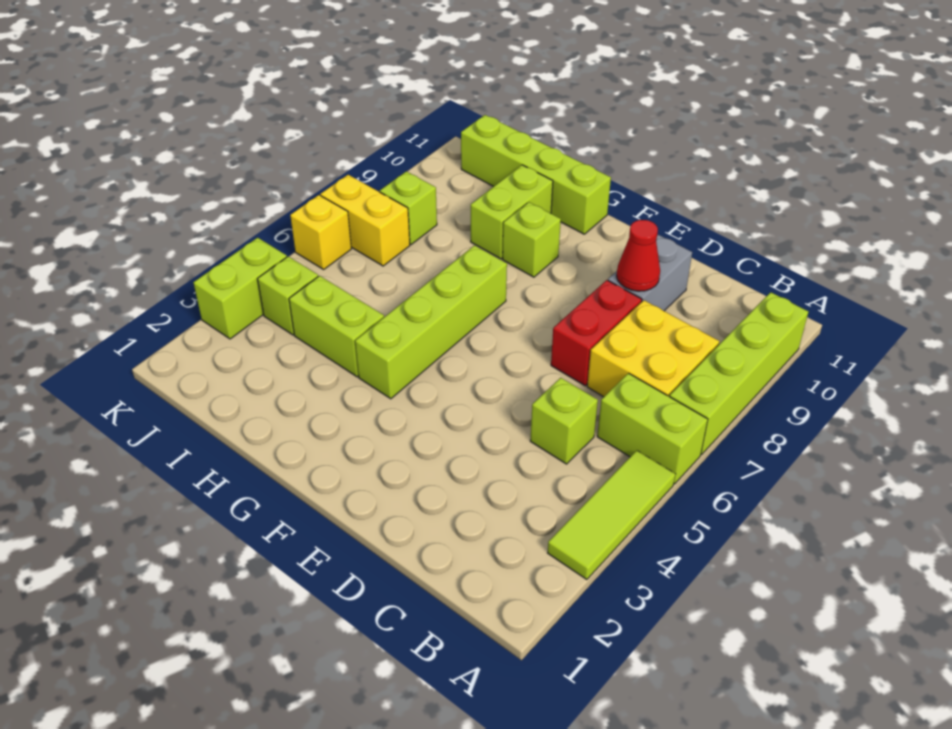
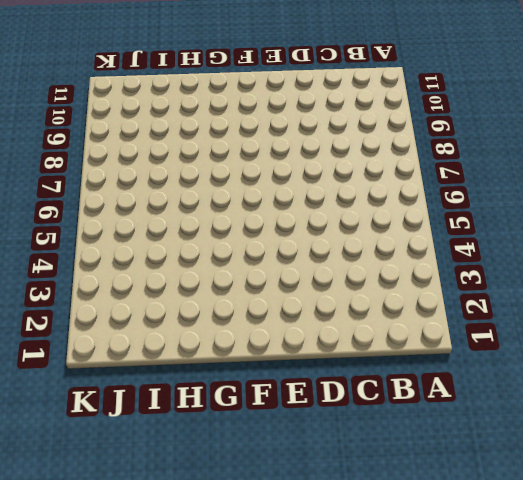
none -> lime tile A3:A5 level 1
none -> lime brick A6:B6 level 1
none -> lime brick A7:A10 level 1

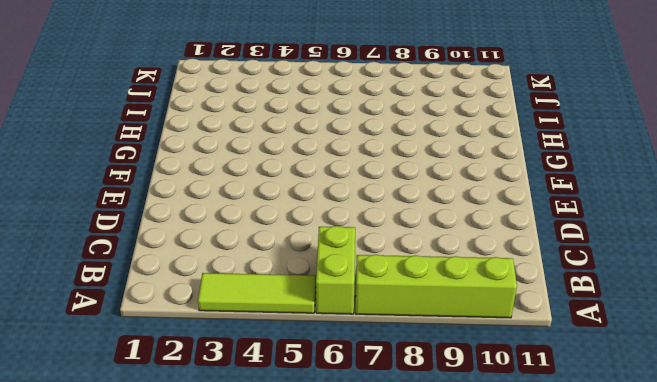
none -> yellow brick B7:C8 level 1
none -> lime brick C5 level 1
none -> red brick D7:D8 level 1

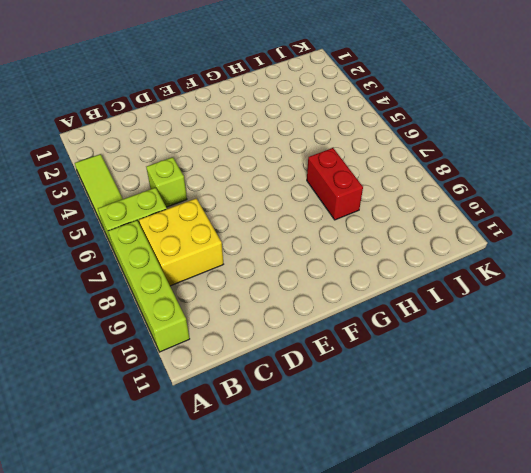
red brick H7:H8 level 1 -> red brick D7:D8 level 1
none -> grey brick D9:D10 level 1
none -> lime brick G4:G7 level 1
none -> lime brick G9 level 1

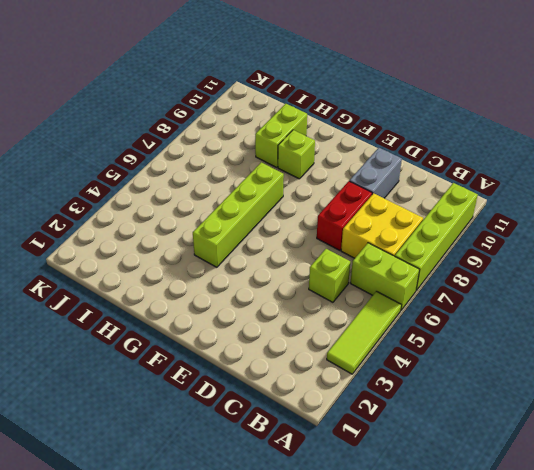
none -> lime brick G11:J11 level 1
none -> lime brick H4:I4 level 1
none -> lime brick J4 level 1

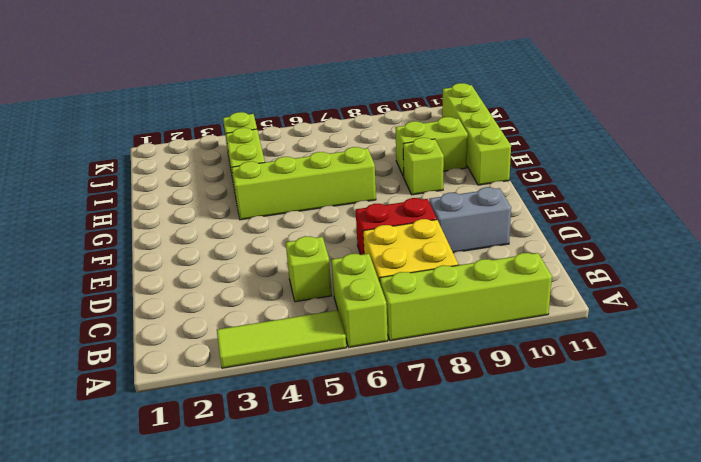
none -> yellow brick J7:K7 level 1
none -> lime brick J8 level 1
none -> lime brick K3:K4 level 1

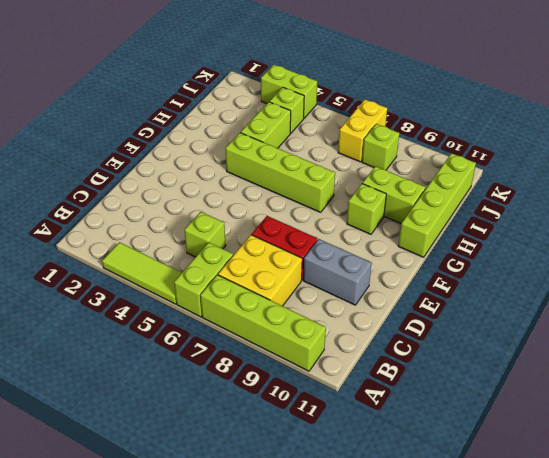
none -> yellow brick K6 level 1
none -> red cone D9 level 2

